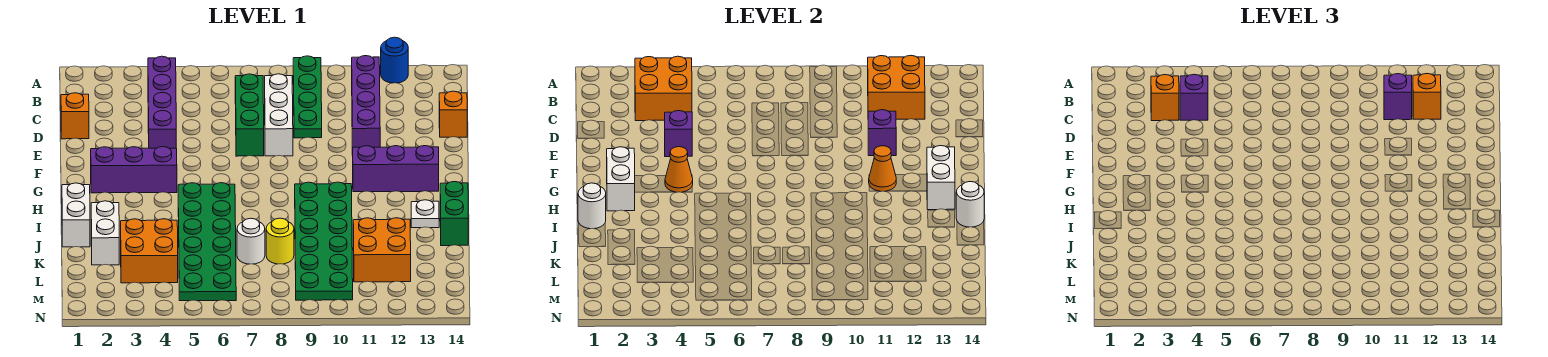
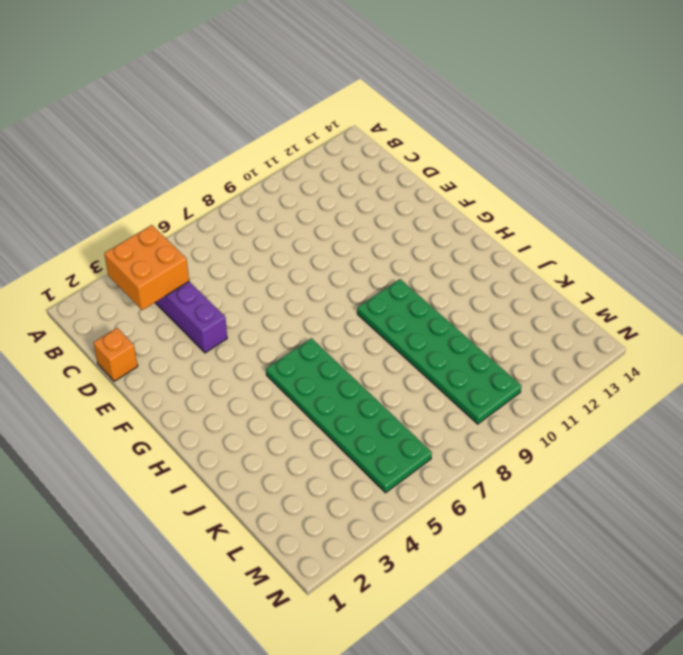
none -> green plate A9:D9 level 1
none -> blue round brick A12 level 1
none -> purple brick B11:E11 level 1
none -> green brick C7:E7 level 1

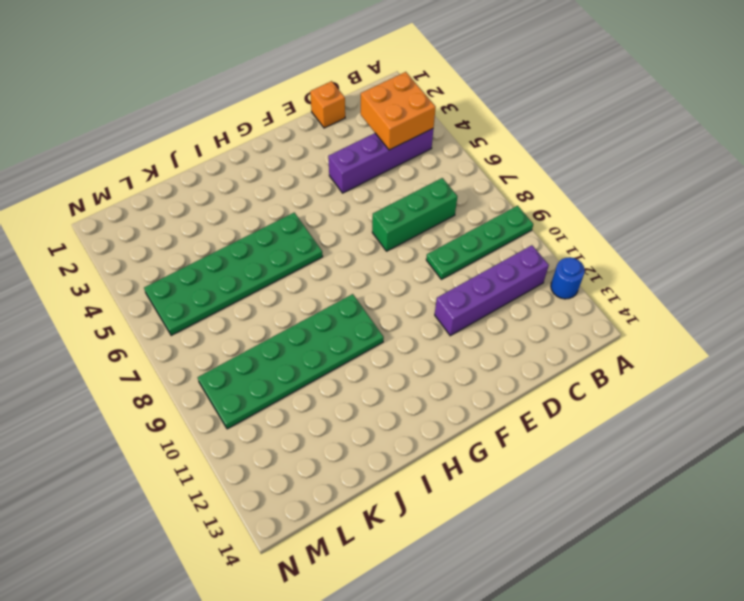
none -> white brick C8:E8 level 1
none -> orange brick D14 level 1
none -> purple brick G2:G4 level 1
none -> purple brick G11:G13 level 1

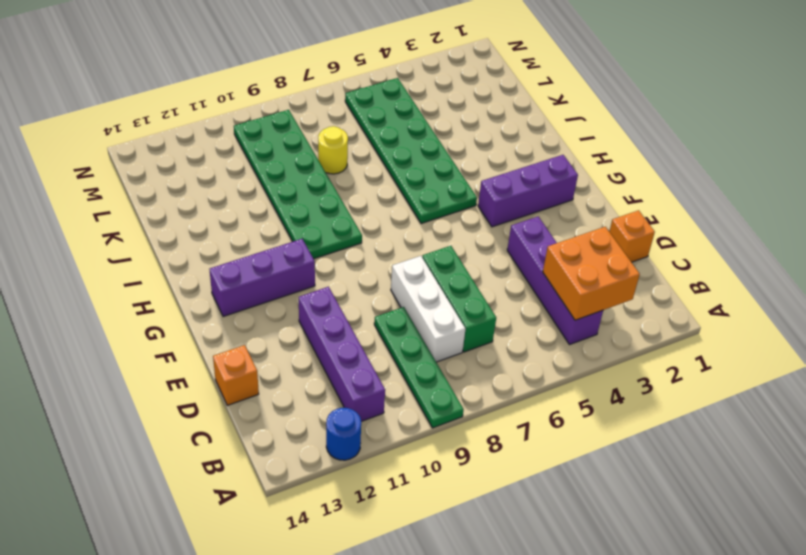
none -> white brick I1:J1 level 1
none -> white plate I13 level 1
none -> green brick I14:J14 level 1
none -> white brick J2:K2 level 1

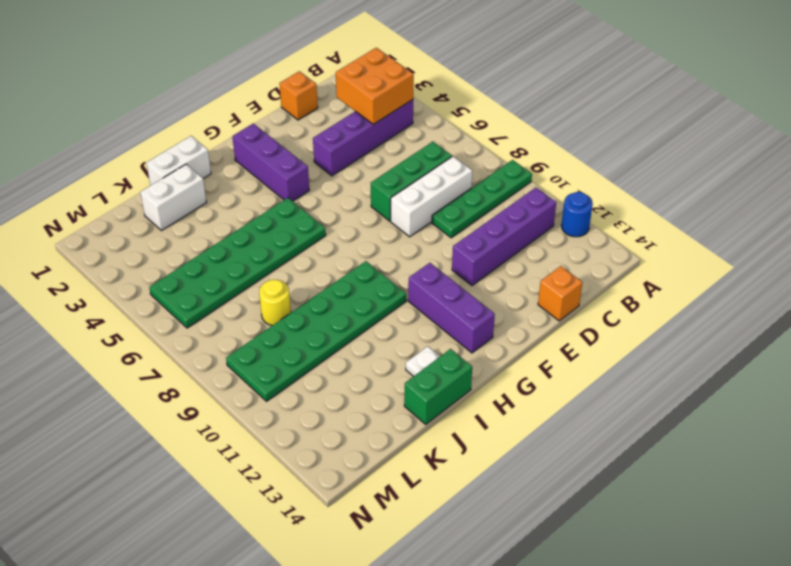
none -> orange brick K3:L4 level 1
none -> white round brick K7 level 1
none -> orange brick K11:L12 level 1
none -> orange brick B11:C12 level 2

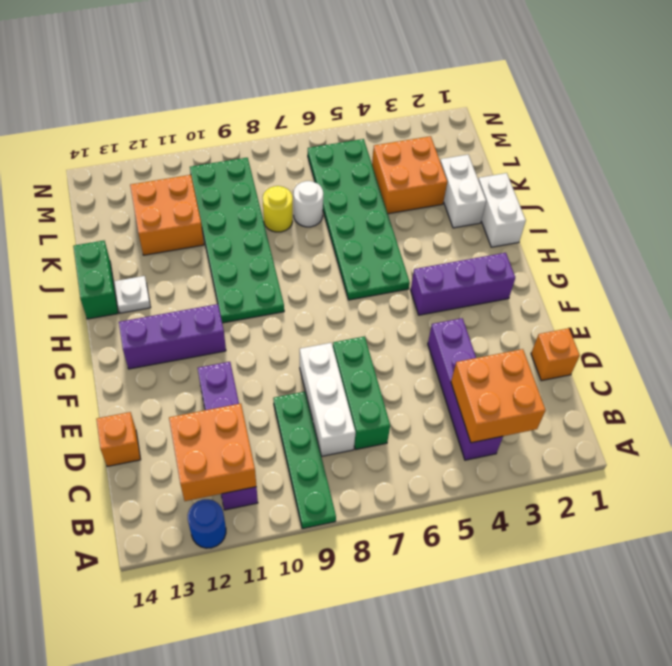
none -> purple brick E4 level 2
none -> purple brick E11 level 2
none -> white brick G2:H2 level 2
none -> orange cone G4 level 2

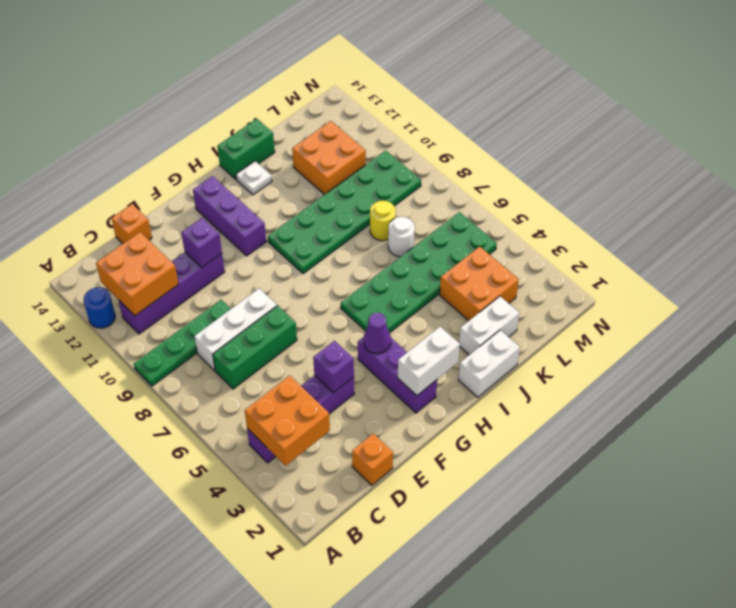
purple cone G4 level 2 -> orange cone G4 level 2
none -> orange cone G11 level 2
none -> white brick G13:H13 level 2
none -> white round brick I1 level 2
none -> white round brick I14 level 2

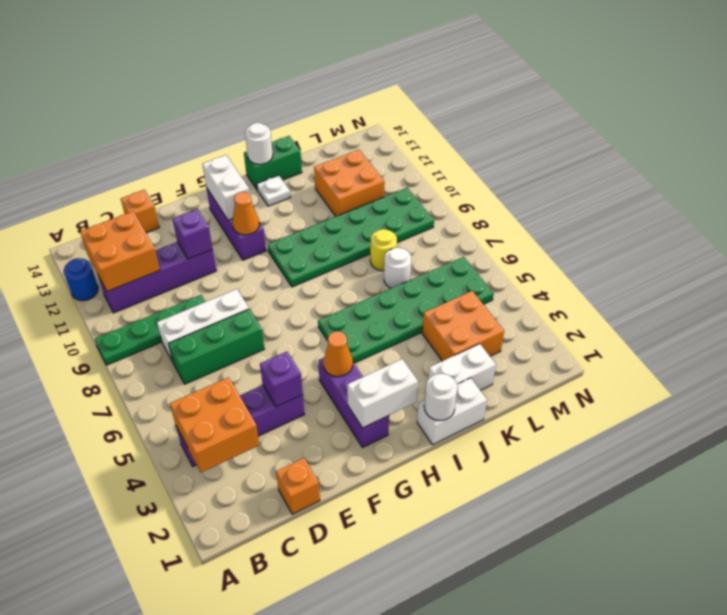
white brick G12:G13 level 2 -> white brick G13:H13 level 2
none -> orange brick C3 level 3
none -> purple brick C4 level 3
none -> purple brick C11 level 3
none -> orange brick C12 level 3

